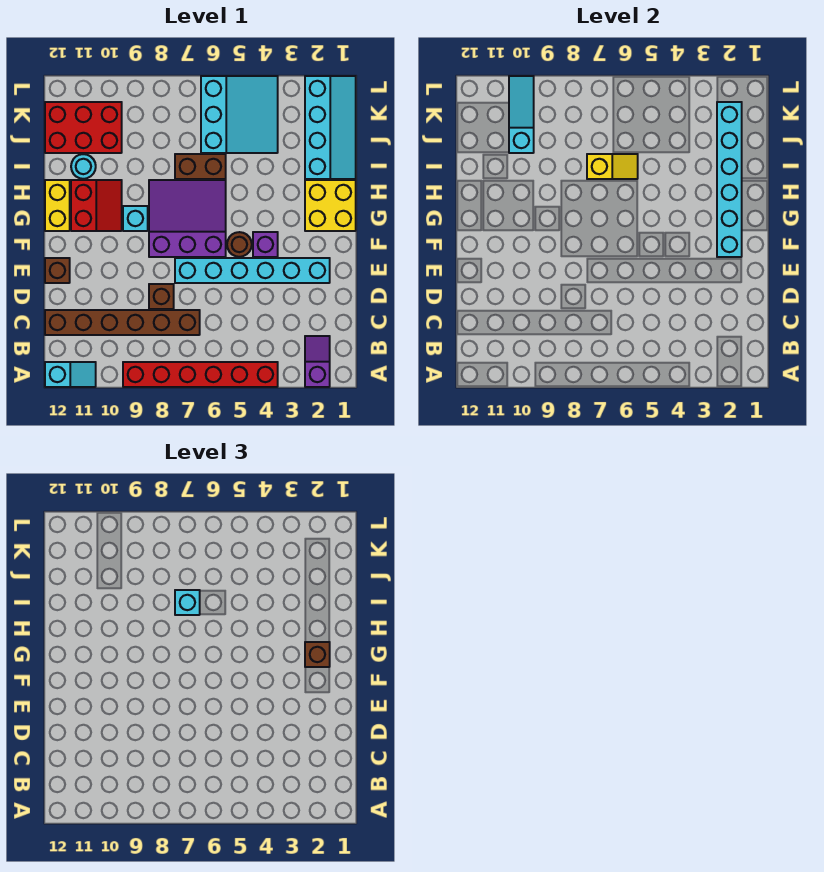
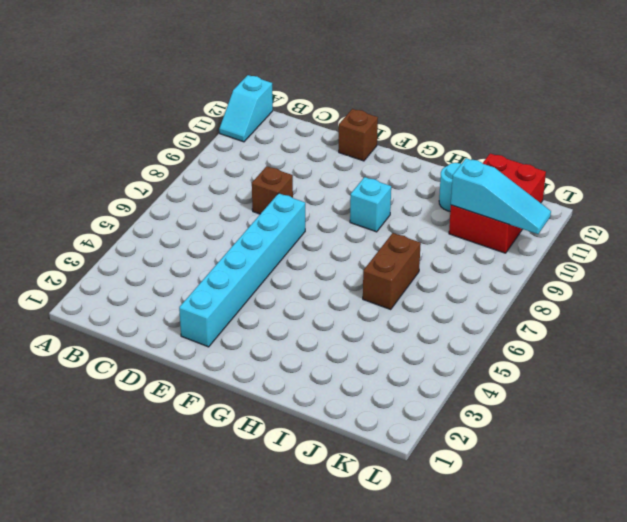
none -> purple slope A2:B2 level 1 top A
none -> red brick A4:A9 level 1
none -> brown brick C7:C12 level 1

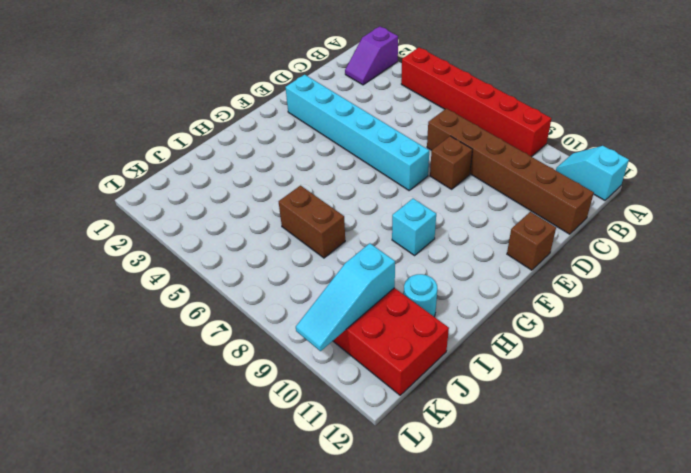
none -> purple brick F4 level 1
none -> brown round brick F5 level 1
none -> purple slope F6:H8 level 1 top F

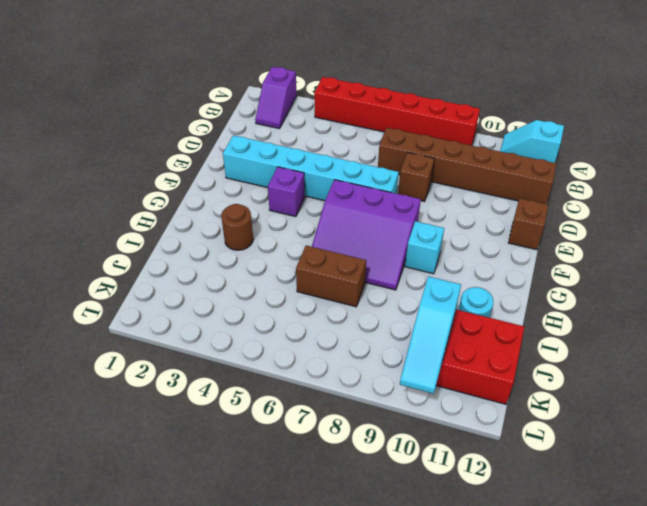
brown round brick H3 level 1 -> brown round brick F5 level 1
none -> yellow brick G1:H2 level 1
none -> red slope G10:H11 level 1 top 11
none -> yellow brick G12:H12 level 1

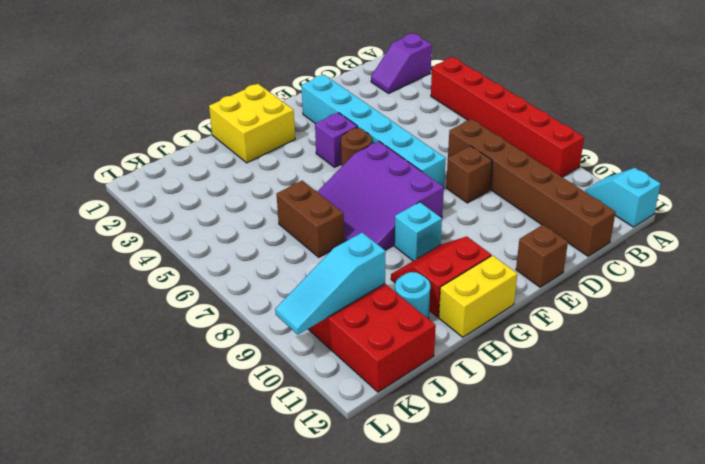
none -> cyan slope I1:L2 level 1 top 2
none -> cyan slope J4:L6 level 1 top 6
none -> cyan brick F2:K2 level 2

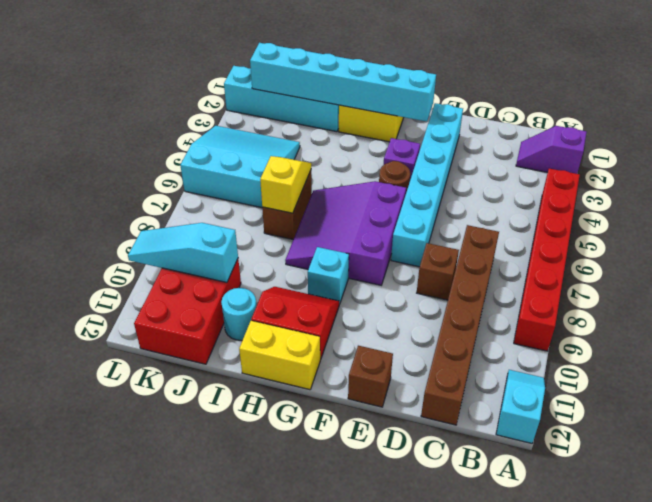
none -> brown brick G2 level 3
none -> cyan brick I7 level 3

